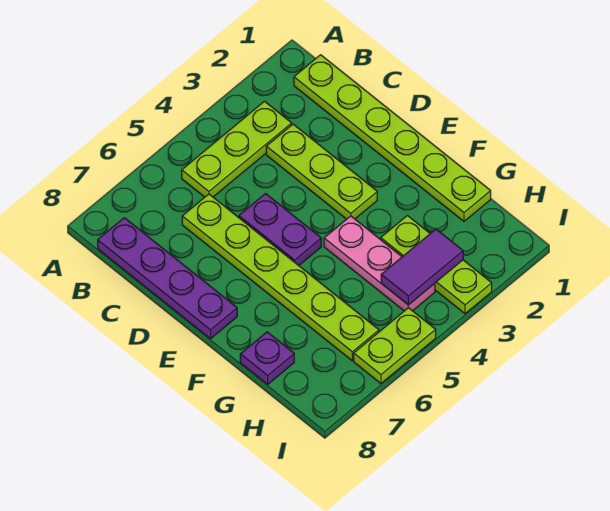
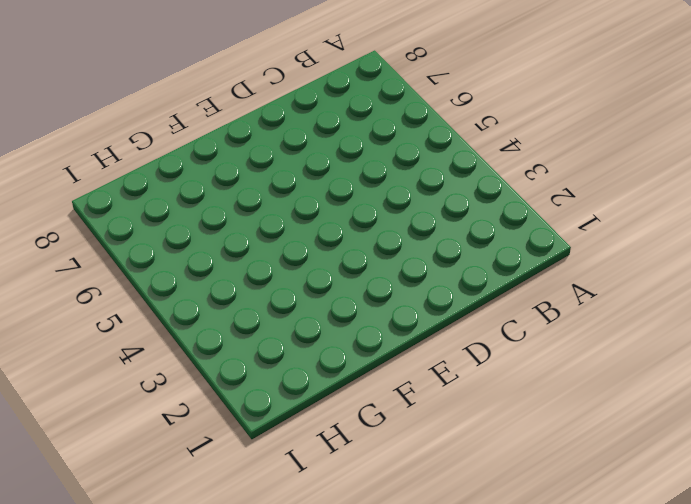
none -> lime plate B1:G1 level 1
none -> lime plate B3:B5 level 1

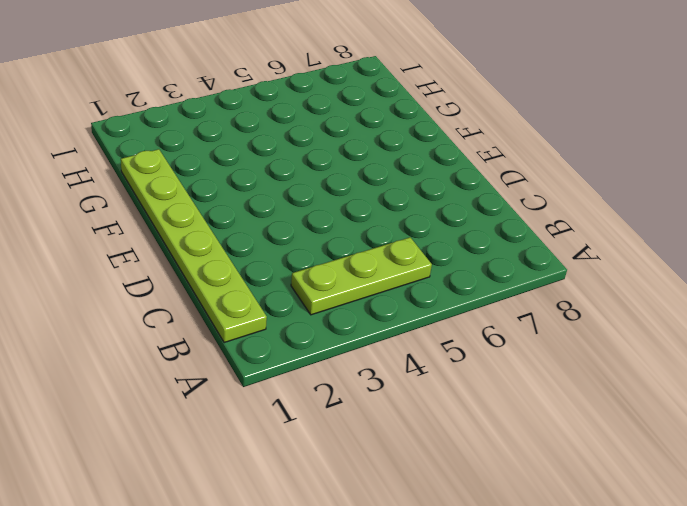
none -> purple plate B8:E8 level 1
none -> lime plate C3:E3 level 1

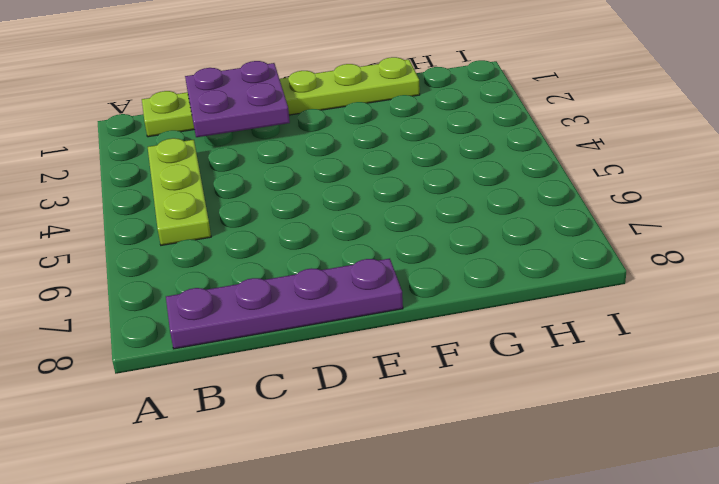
purple plate C1:D2 level 2 -> none
none -> lime plate C3:E3 level 1
none -> lime plate C6:H6 level 1

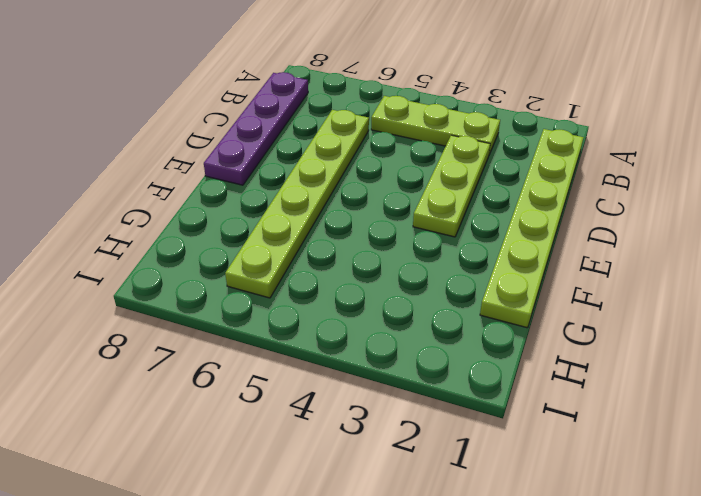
none -> purple plate D5:E5 level 1
none -> pink plate F4:H4 level 1

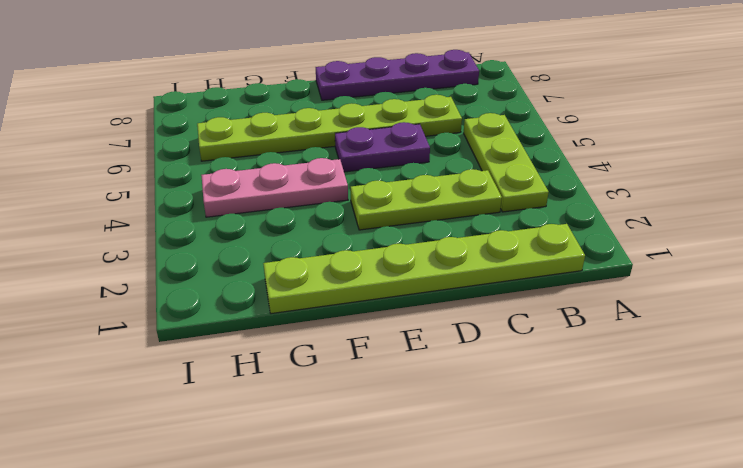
none -> lime plate G3:I3 level 1
none -> purple plate G8 level 1

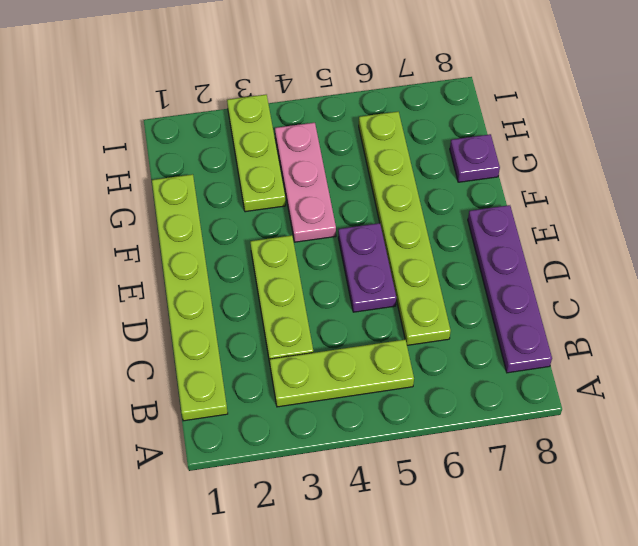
none -> lime plate I5:I6 level 1
none -> purple tile H3:H4 level 2

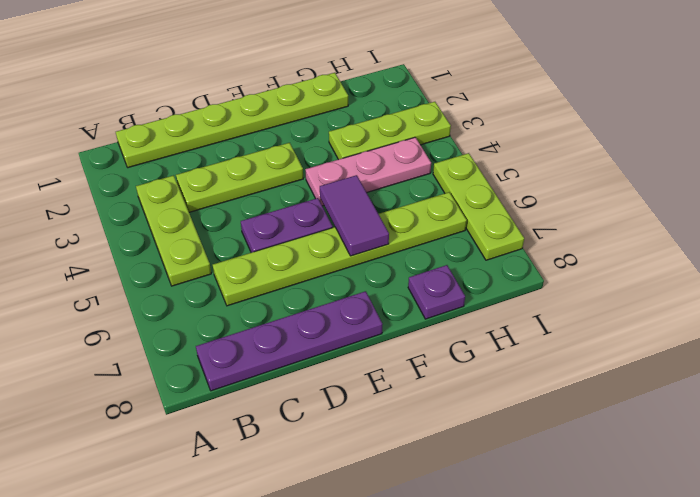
purple tile F5:F6 level 2 -> purple tile H3:H4 level 2
lime plate I5:I7 level 1 -> lime plate I5:I6 level 1

